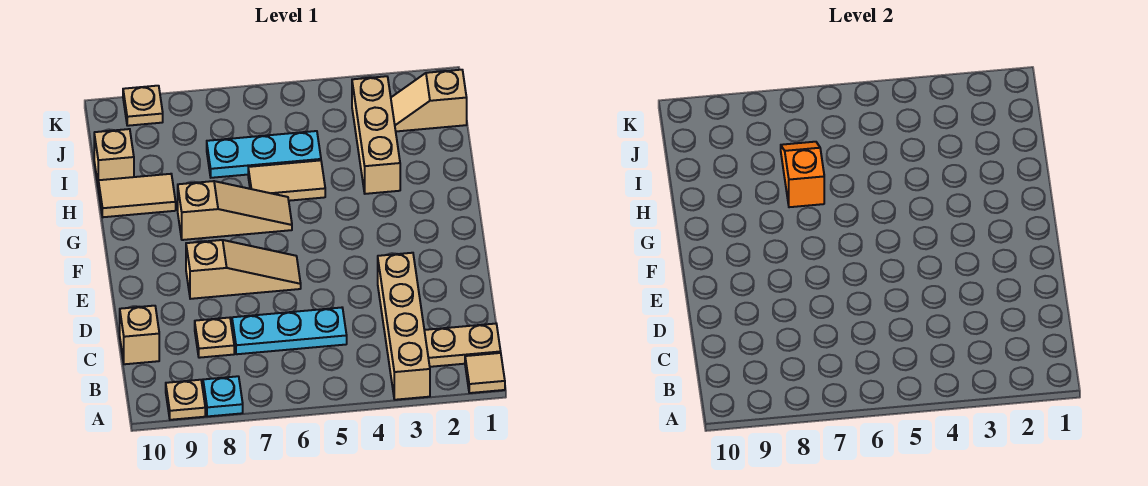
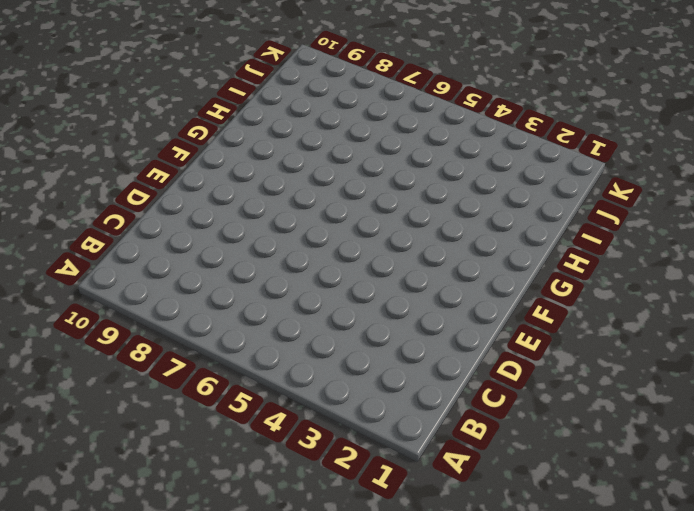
none -> tan tile A1 level 1
none -> tan brick A3:D3 level 1
none -> cyan plate A8 level 1

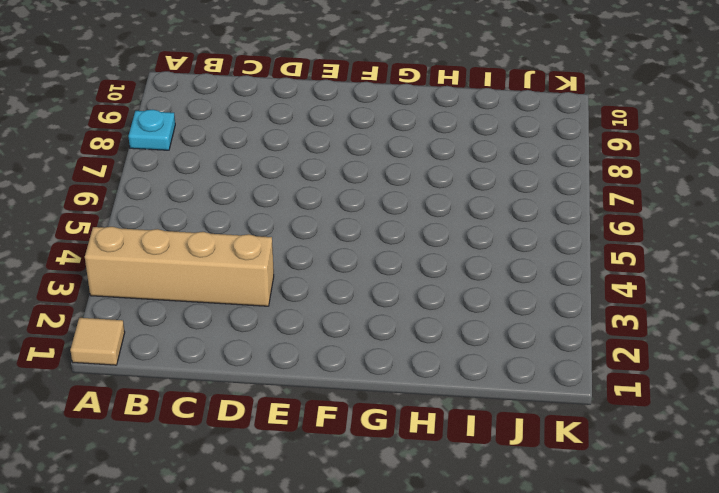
none -> tan plate A9 level 1
none -> tan plate B1:B2 level 1
none -> cyan plate C5:C7 level 1

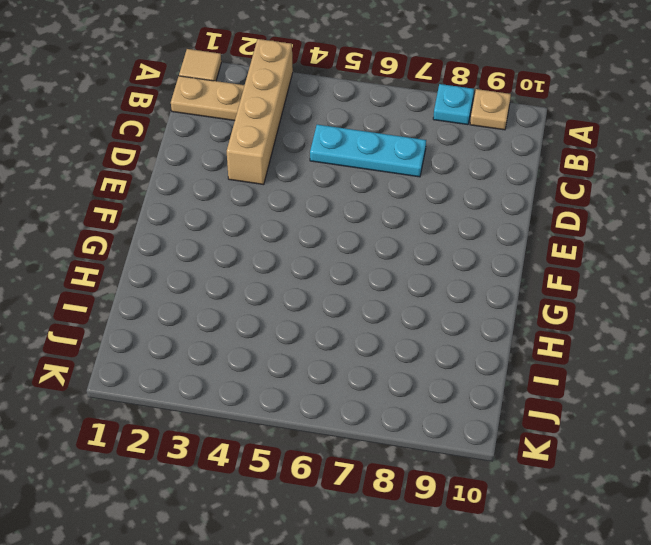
none -> tan plate C8 level 1
none -> tan brick C10 level 1
none -> tan slope E6:E8 level 1 top 8

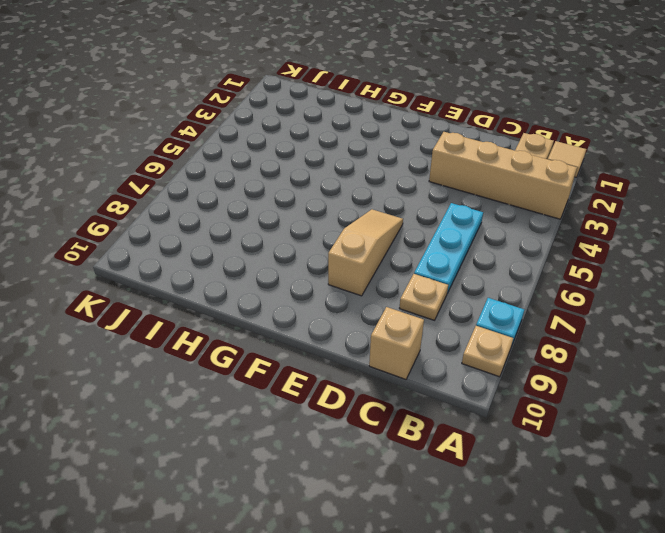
none -> tan slope G6:G8 level 1 top 8
none -> tan brick H3:J3 level 1
none -> tan tile H5:H6 level 1

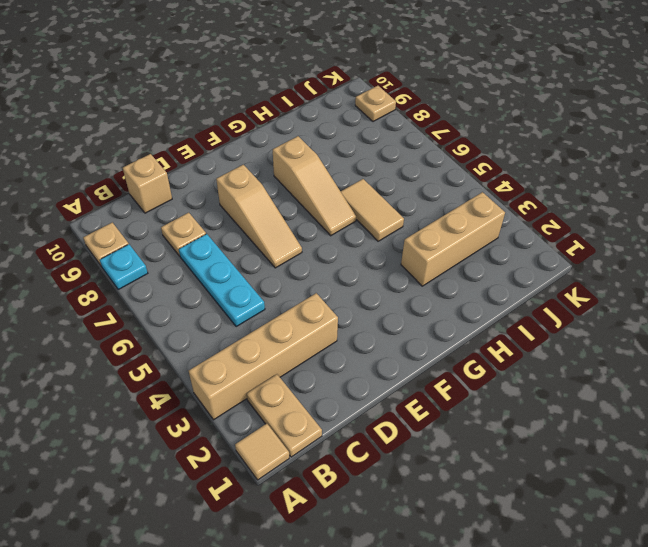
none -> tan tile H9:H10 level 1
none -> cyan plate I5:I7 level 1
none -> tan brick I10 level 1

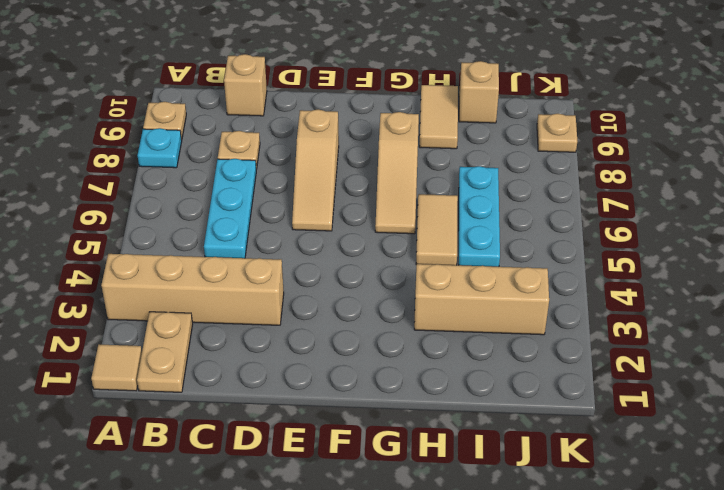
none -> tan slope J1:J2 level 1 top 1
none -> orange slope H7:I7 level 2 top H

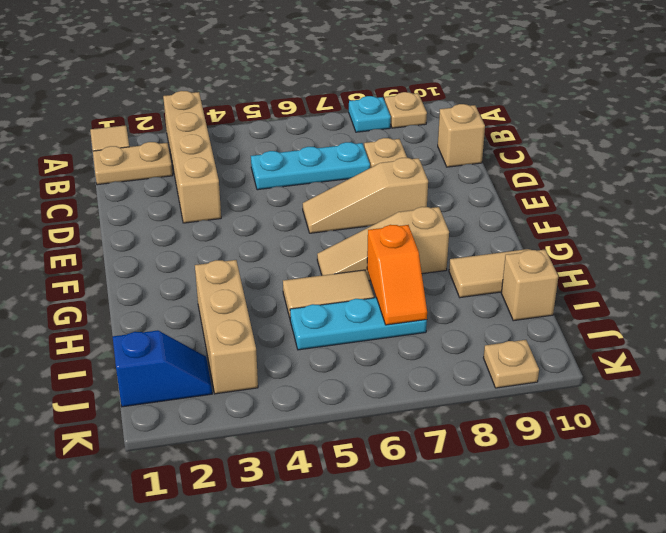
blue slope J1:J2 level 1 top 1 -> tan slope J1:J2 level 1 top 1

